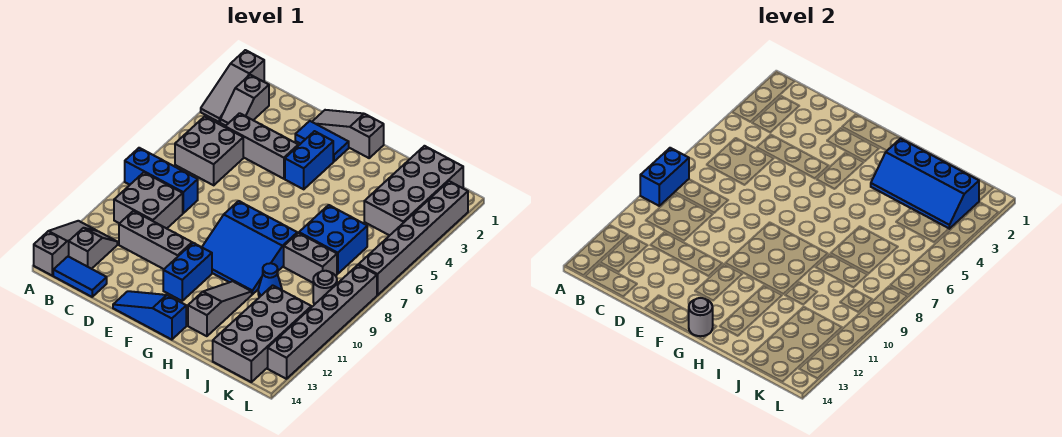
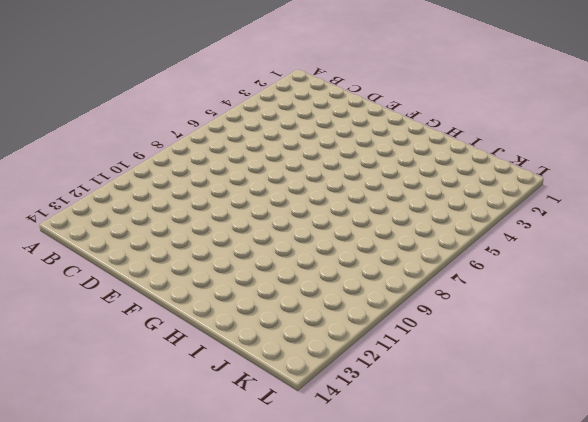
none -> grey slope A1:A3 level 1 top 1
none -> blue brick A8:C8 level 1
none -> grey slope A12:A14 level 1 top 14

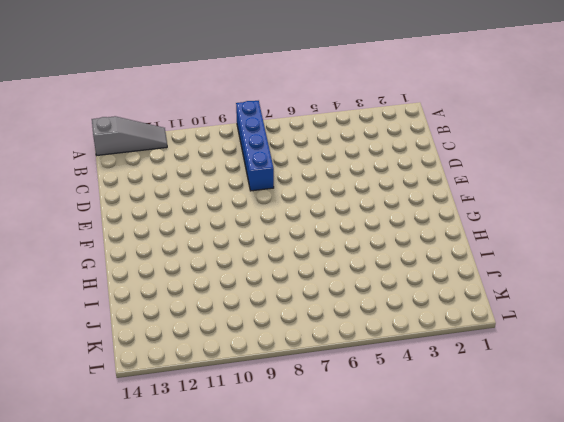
blue brick A8:D8 level 1 -> blue brick A8:C8 level 1
none -> grey slope A1:A3 level 1 top 1
none -> grey slope B2:B3 level 1 top 2
none -> grey brick B5:C6 level 1

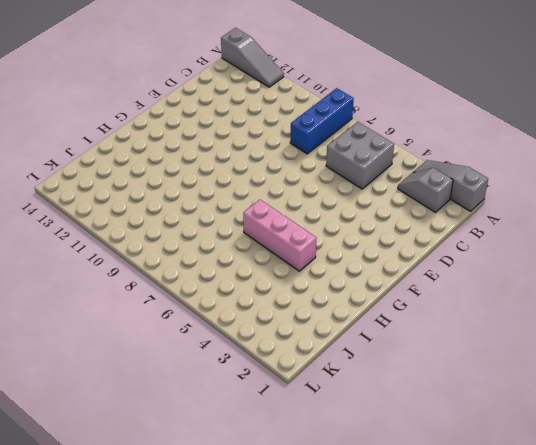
pink brick H4:H6 level 1 -> none
none -> grey brick B9:C10 level 1
none -> grey slope B12:B13 level 1 top 13
none -> blue tile B14:C14 level 1

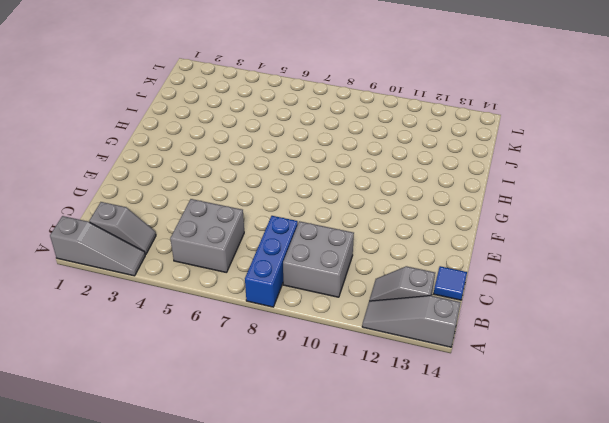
blue tile C14 level 1 -> blue tile B14:C14 level 1
none -> grey brick C4:E4 level 1
none -> grey brick C11:E11 level 1
none -> grey slope E1:G1 level 1 top G

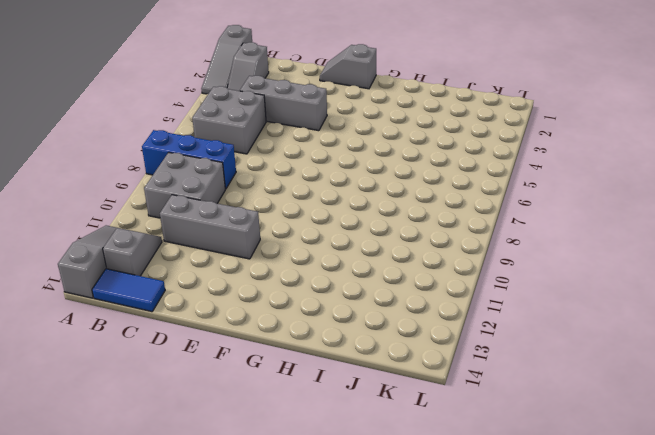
grey slope E1:F1 level 1 top F -> grey slope E1:G1 level 1 top G
none -> blue tile E2:F2 level 1
none -> blue slope E14:G14 level 1 top G
none -> blue brick F3:F4 level 1

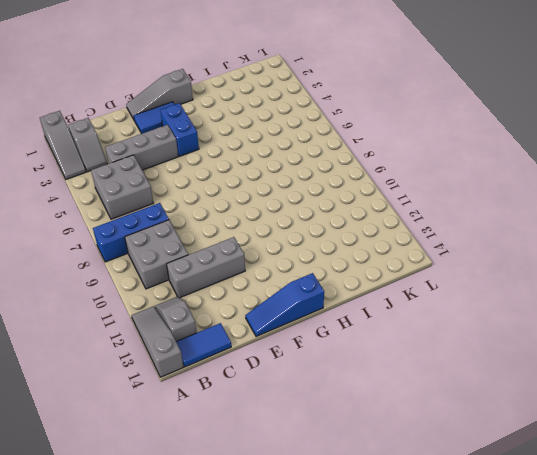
none -> blue slope F8:H10 level 1 top 8
none -> blue brick F11:F12 level 1
none -> grey slope H11:H13 level 1 top 13

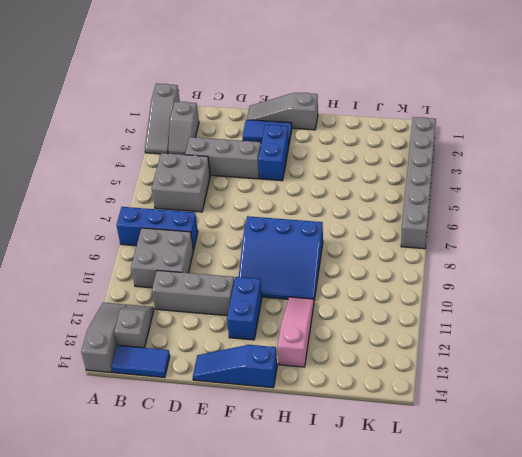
pink slope H11:H13 level 1 top 13 -> grey slope H11:H13 level 1 top 13
none -> blue brick I6:J7 level 1
none -> grey brick I8:J8 level 1
none -> blue cone I10 level 1

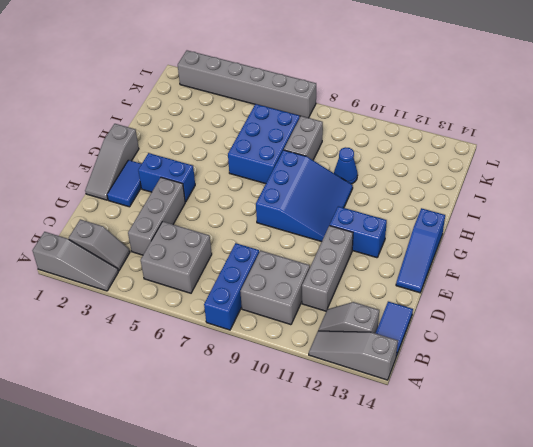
blue brick H6:J7 level 1 -> blue brick I6:J7 level 1
none -> grey slope H11:H13 level 1 top 13
none -> grey brick J1:K4 level 1
none -> grey brick J11:K14 level 1

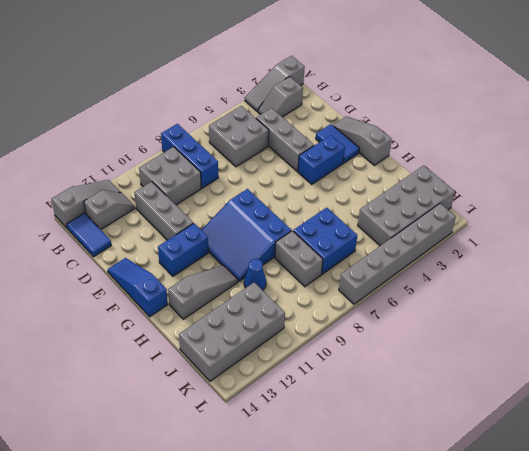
none -> grey round brick K9 level 1
none -> grey brick L8:L13 level 1
none -> blue brick A8:A9 level 2

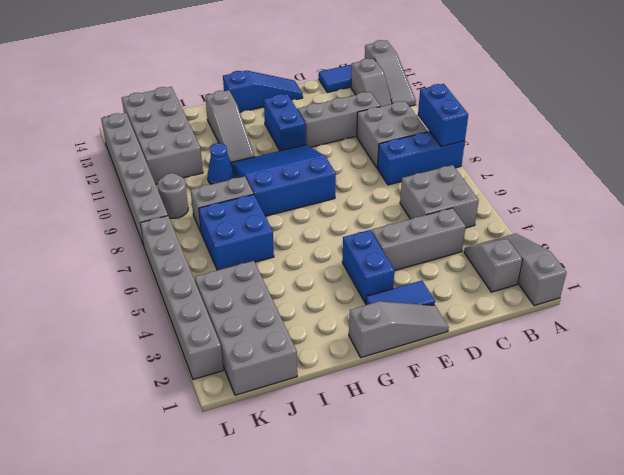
none -> grey round brick G14 level 2
none -> blue slope H2:K3 level 2 top 2

